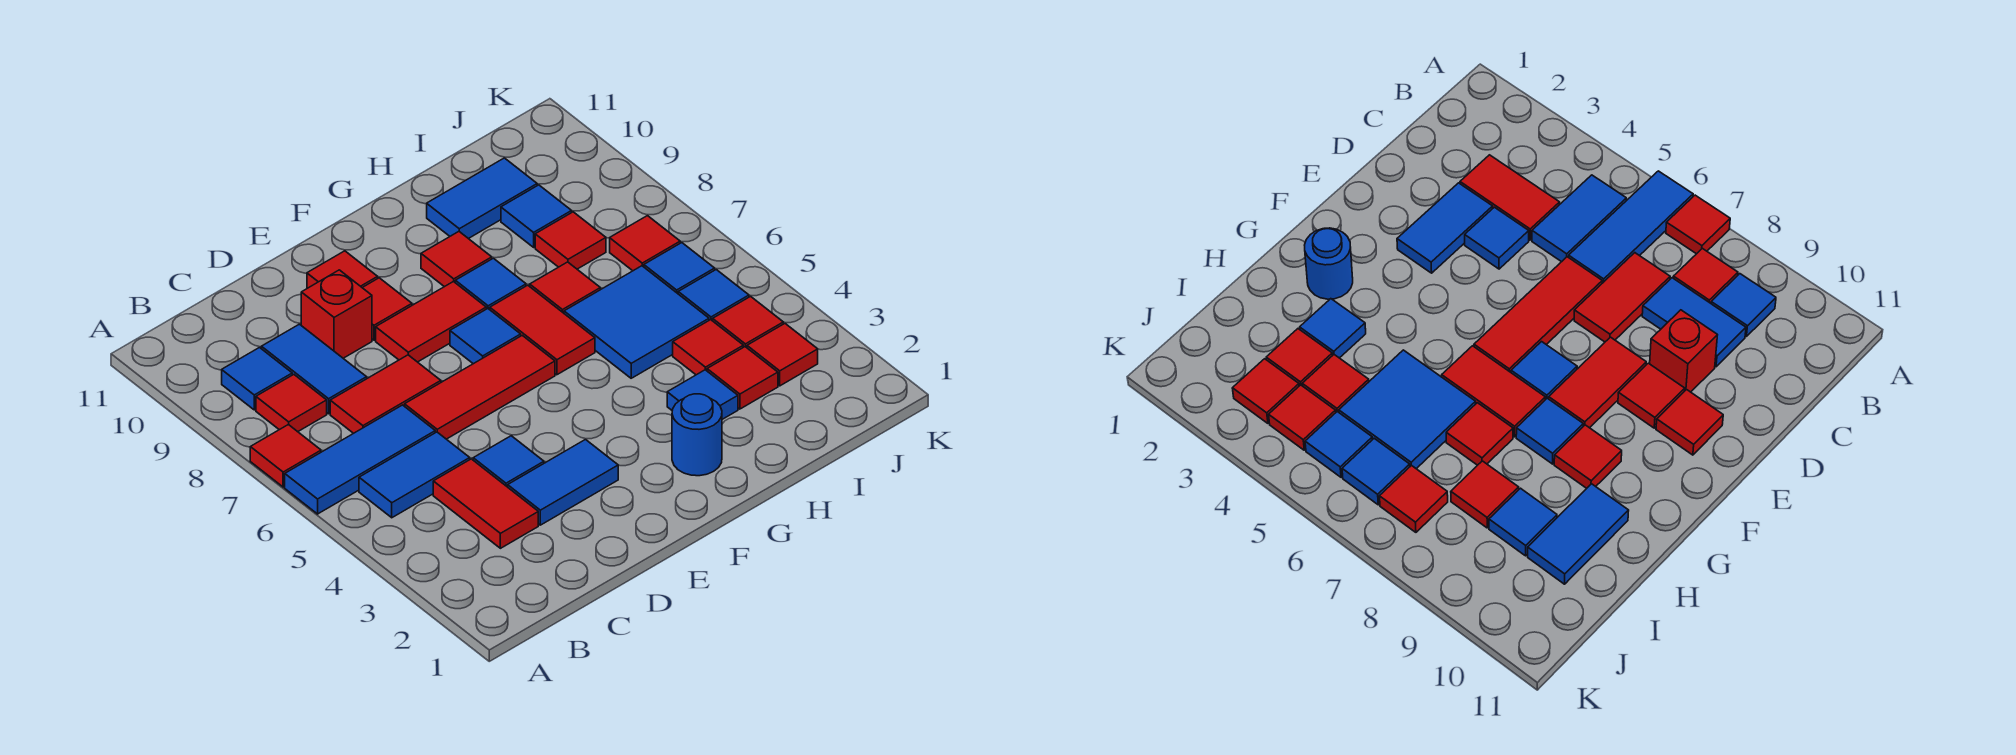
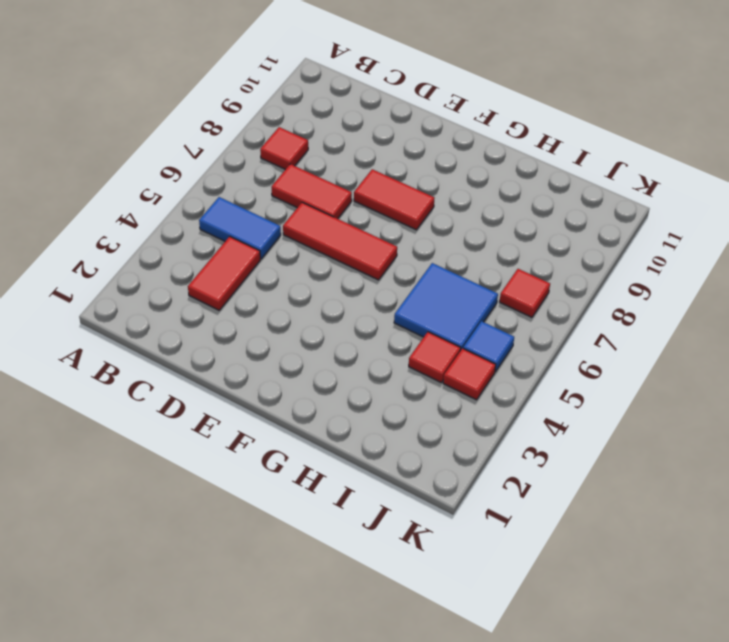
none -> blue tile A6:C6 level 1
none -> red tile A7 level 1
none -> blue tile B9 level 1
none -> blue tile C8:C9 level 1

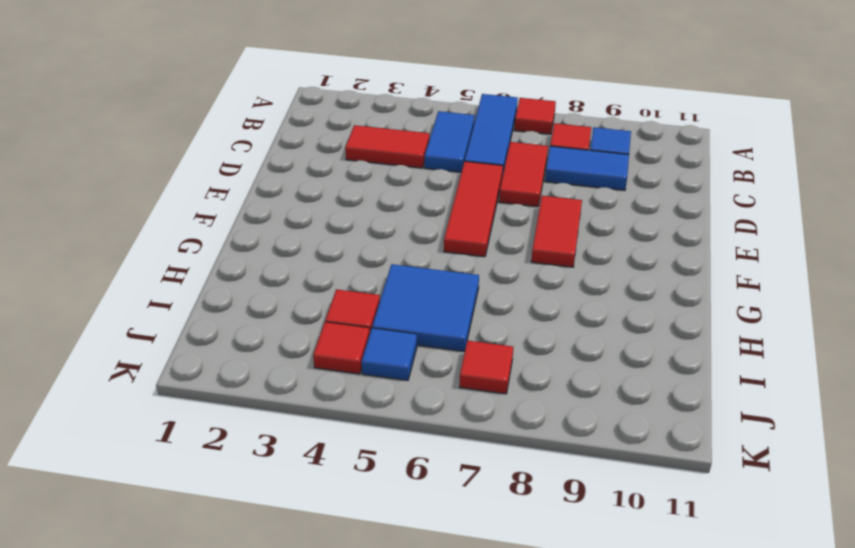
none -> blue tile D3:E3 level 1
none -> blue tile D4 level 1
none -> red brick D9 level 1
none -> red tile E9 level 1

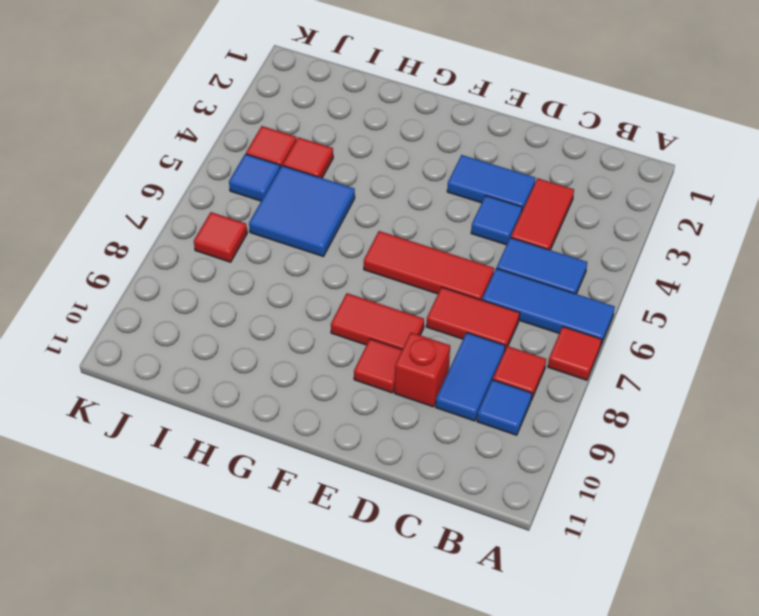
none -> red tile E10 level 1
none -> blue tile F7 level 1
none -> blue round brick G2 level 1
none -> red tile G6:G7 level 1

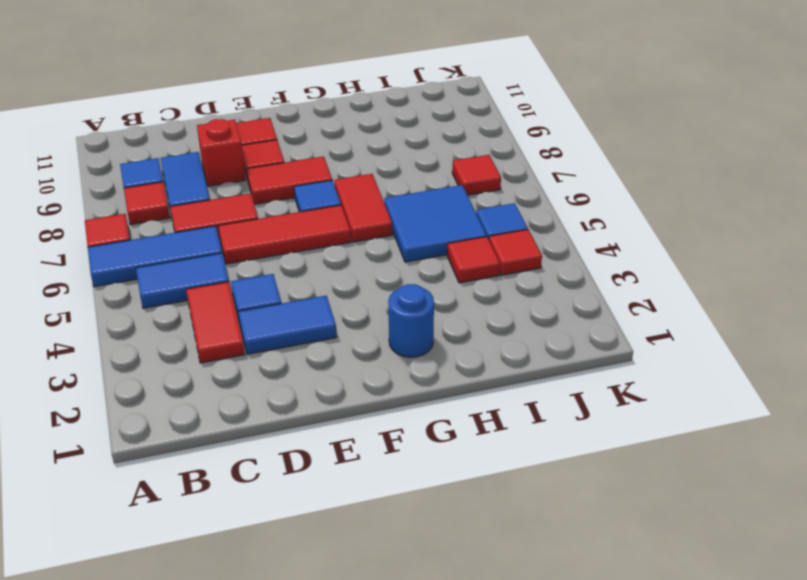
none -> blue tile G8 level 1
none -> red tile G9 level 1
none -> blue tile H3 level 1
none -> red tile H7 level 1

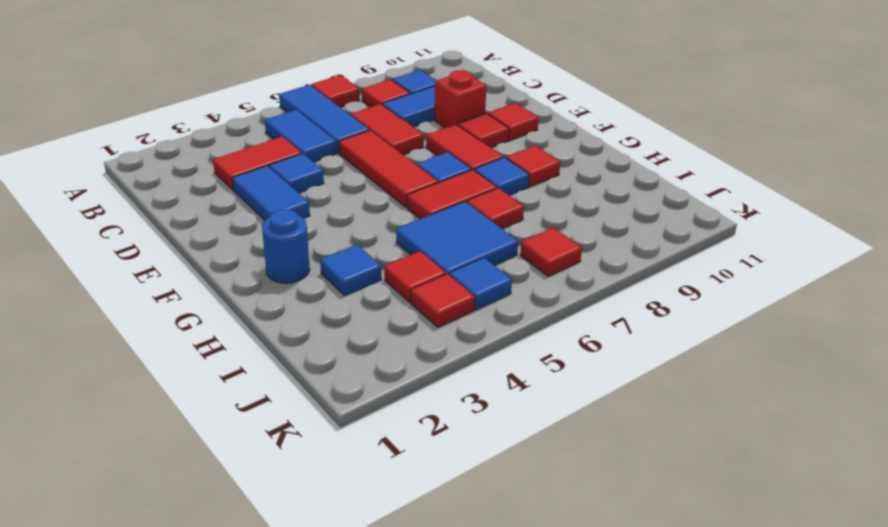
none -> blue tile H10:I10 level 1
none -> red tile I3 level 1
none -> red tile I8 level 1
none -> blue tile I9 level 1

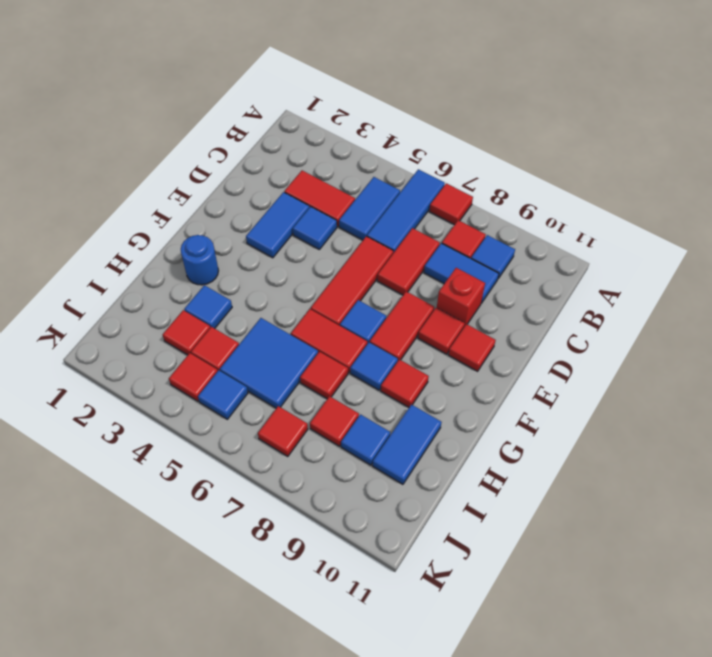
none -> red tile J3 level 1
none -> blue tile J6 level 1

